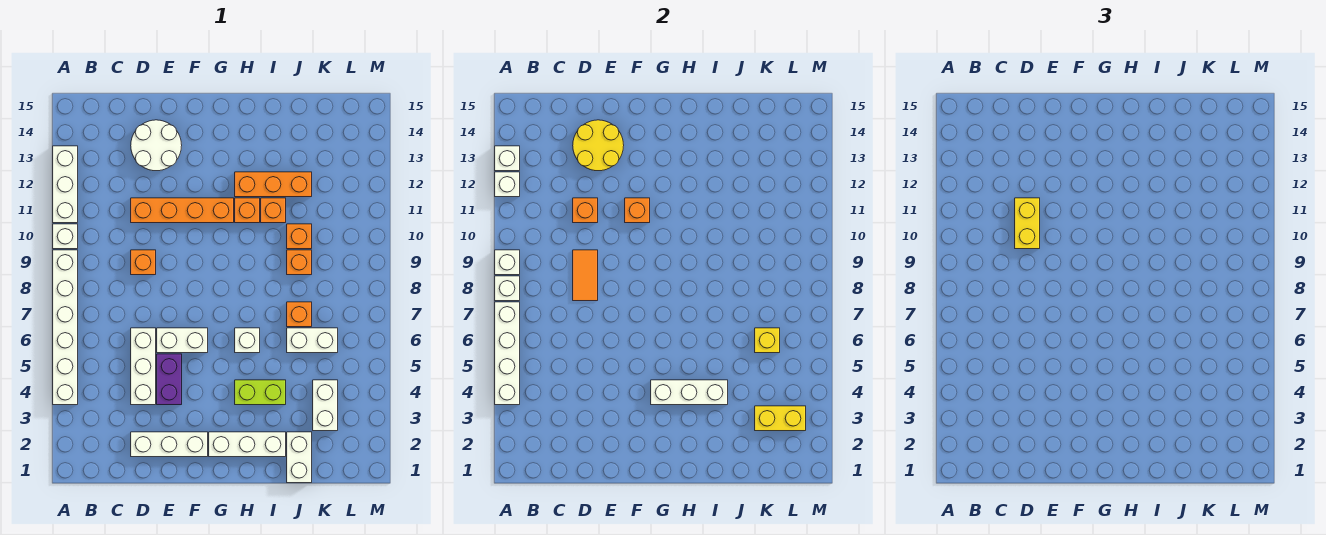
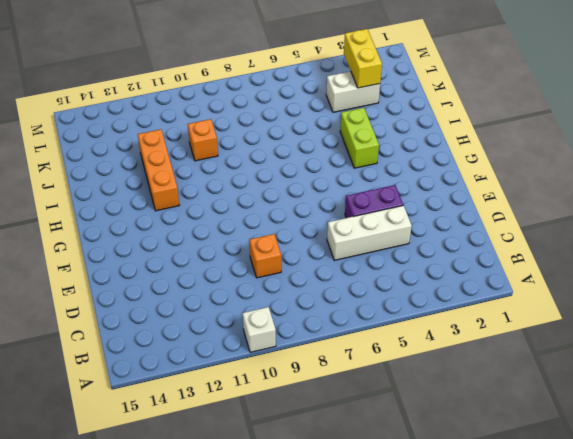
none -> white brick A4:A9 level 1
none -> white brick A11:A13 level 1
none -> white brick D2:F2 level 1
none -> orange brick D11:G11 level 1

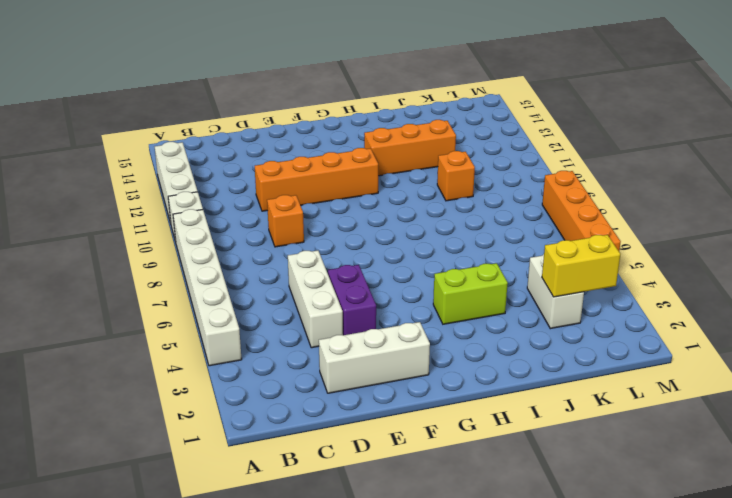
orange brick M5:M8 level 1 -> none
none -> white round brick D13:E14 level 1
none -> white brick E6:F6 level 1
none -> white brick G2:I2 level 1
none -> white brick H6 level 1

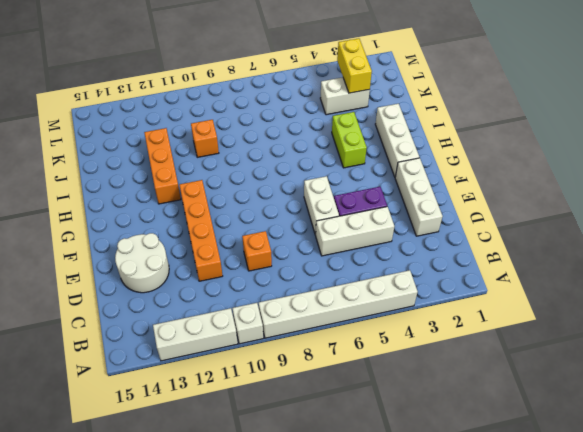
none -> white brick H6 level 1
none -> orange brick H11 level 1
none -> orange brick I11 level 1
none -> white brick J1:J2 level 1

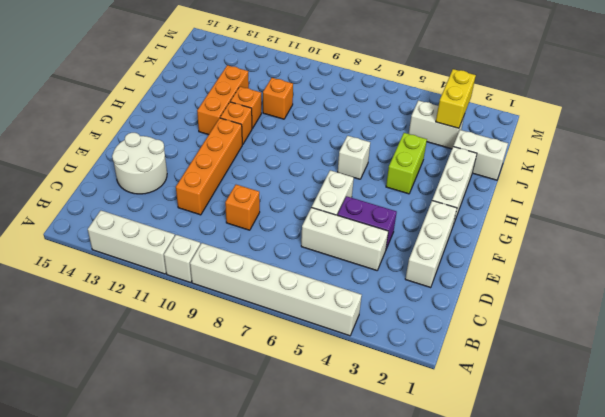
none -> white brick J6:K6 level 1
none -> orange brick J7 level 1
none -> orange brick J9 level 1
none -> white brick A4:A7 level 2

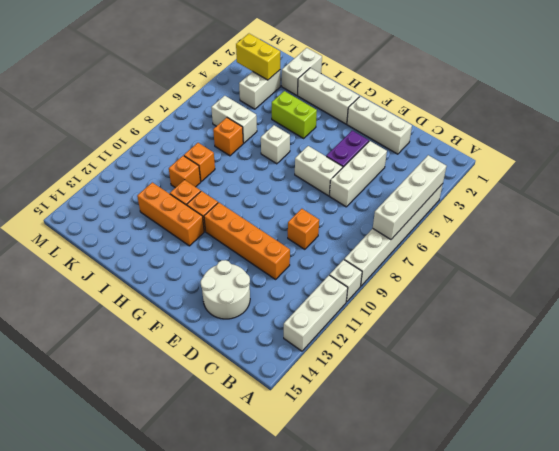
none -> white brick A8 level 2
none -> white brick A9 level 2
none -> white brick A12 level 2
none -> white brick A13 level 2

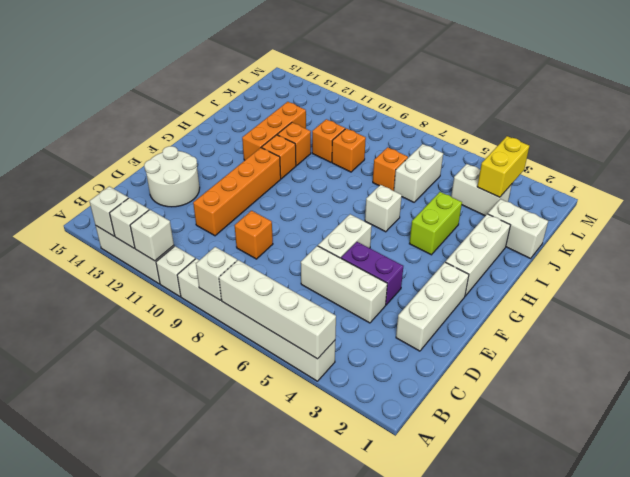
white brick A11 level 2 -> white brick A9 level 2
none -> orange tile D8:D9 level 2
none -> orange brick D11 level 2
none -> yellow round brick D13:E14 level 2
none -> orange brick F11 level 2

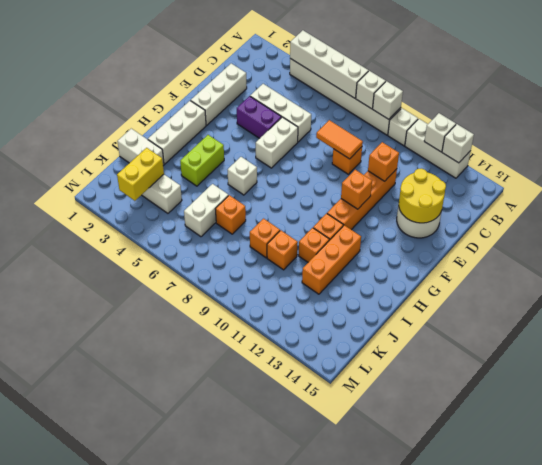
none -> white brick G4:I4 level 2
none -> yellow brick K6 level 2
none -> yellow brick D10:D11 level 3

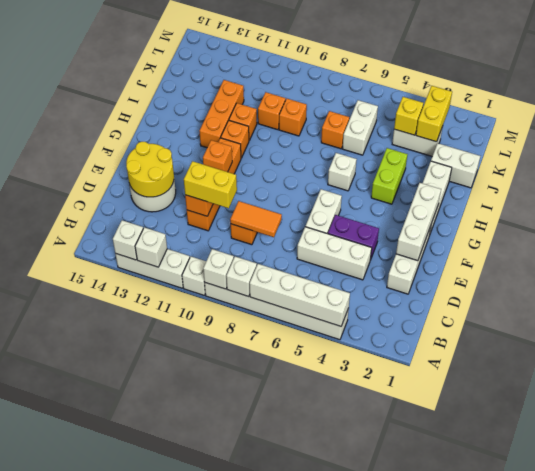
white brick E2:G2 level 2 -> white brick G4:I4 level 2
yellow brick K4 level 2 -> yellow brick K6 level 2

